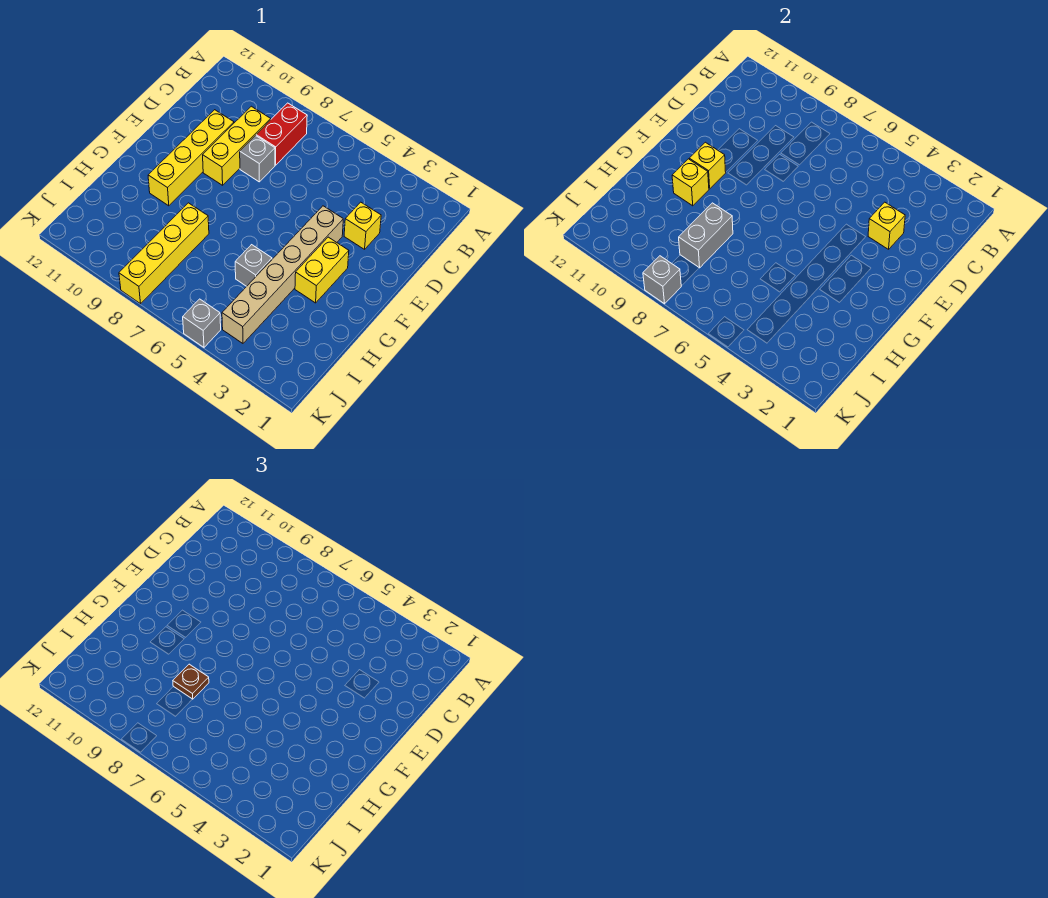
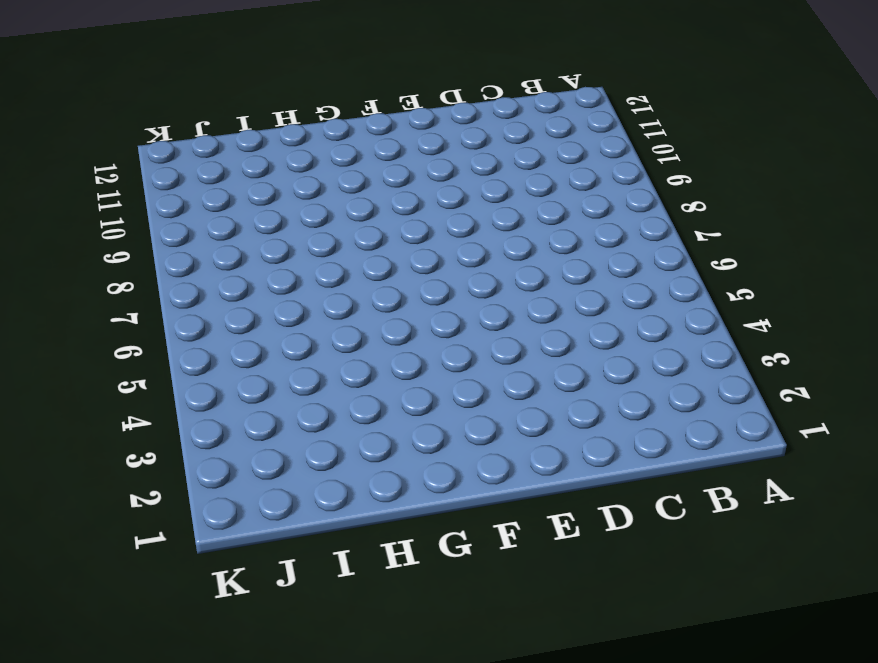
none -> red brick B8:C8 level 1
none -> yellow brick C9:E9 level 1
none -> yellow brick D3 level 1

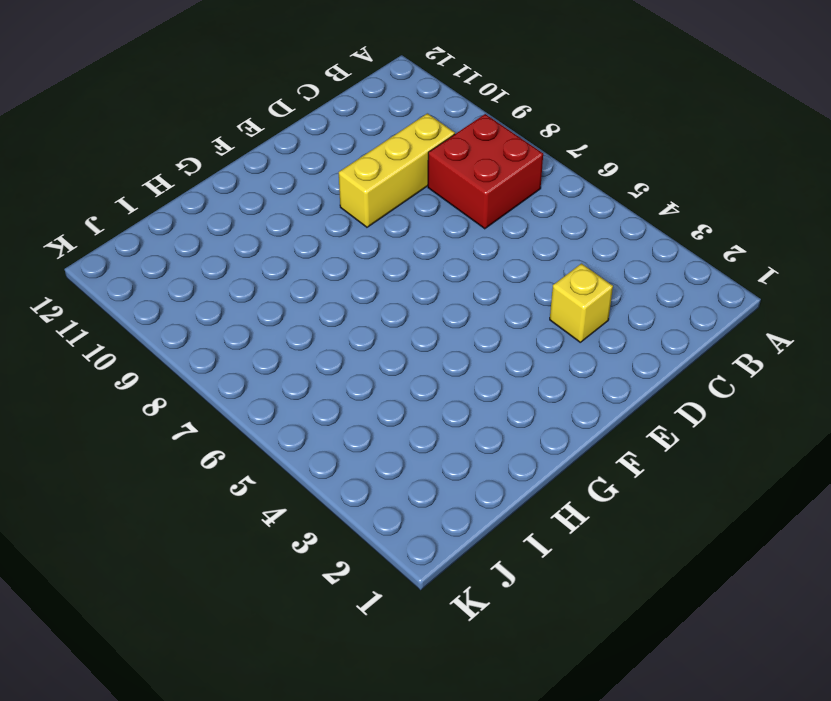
red brick B7:C8 level 1 -> red brick B8:C8 level 1
none -> grey brick D8 level 1
none -> yellow brick D10:G10 level 1
none -> tan brick E4:J4 level 1

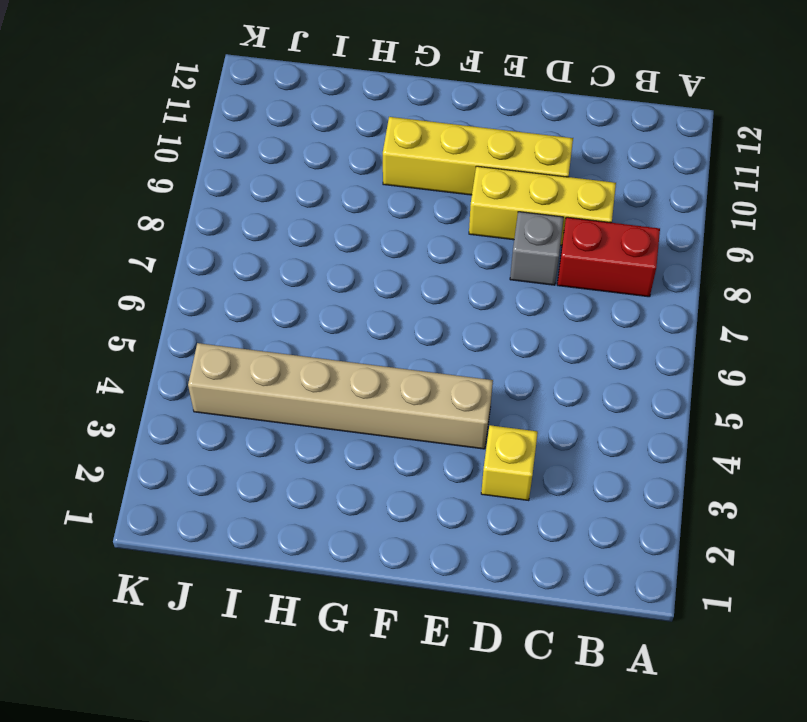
none -> yellow brick F3:G3 level 1
none -> grey brick H5 level 1
none -> yellow brick H8:K8 level 1

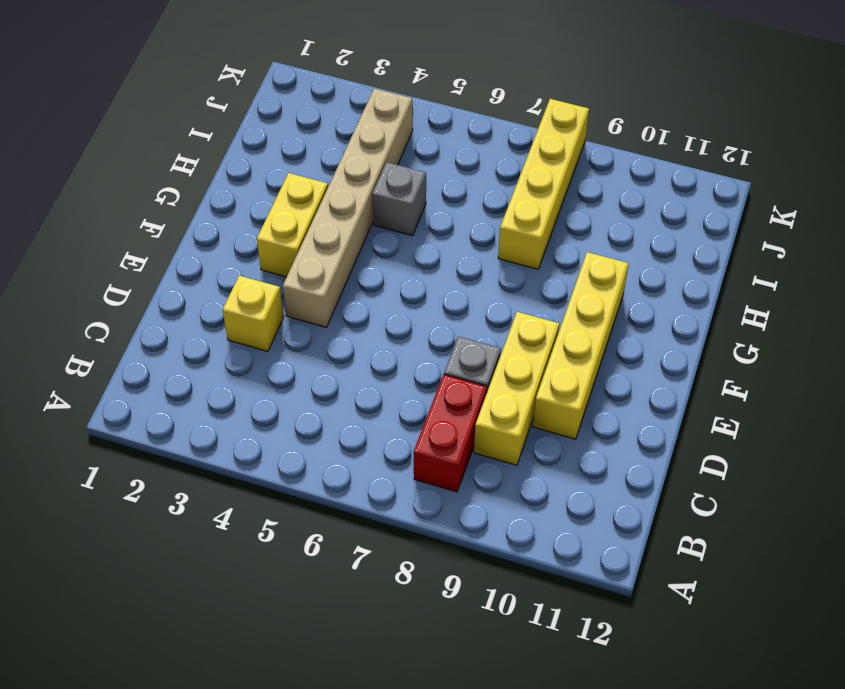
none -> grey brick K5 level 1
none -> yellow brick D3 level 2
none -> yellow brick F10 level 2

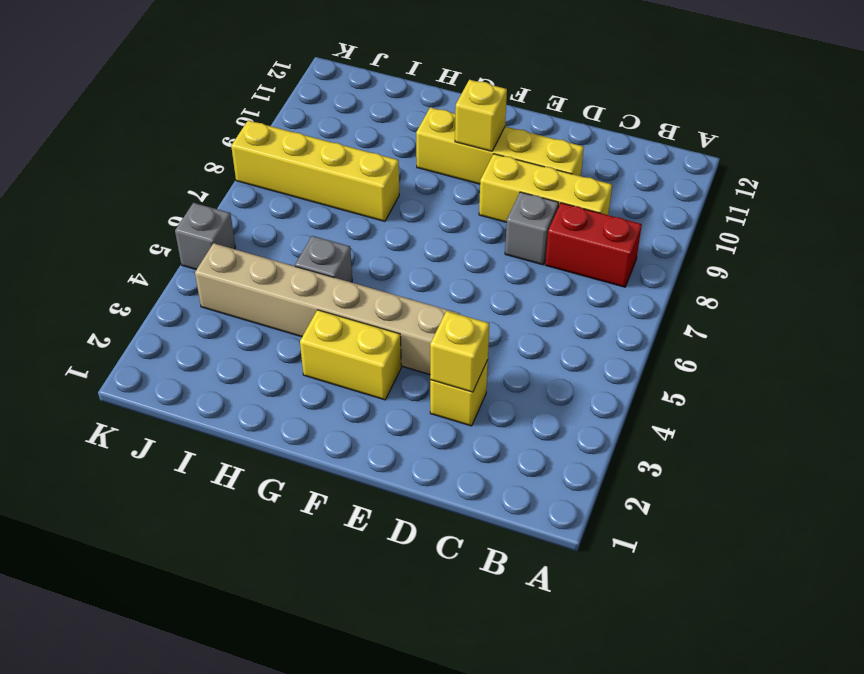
none -> yellow brick G10 level 2
none -> grey brick H8:I8 level 2
none -> grey brick K8 level 2

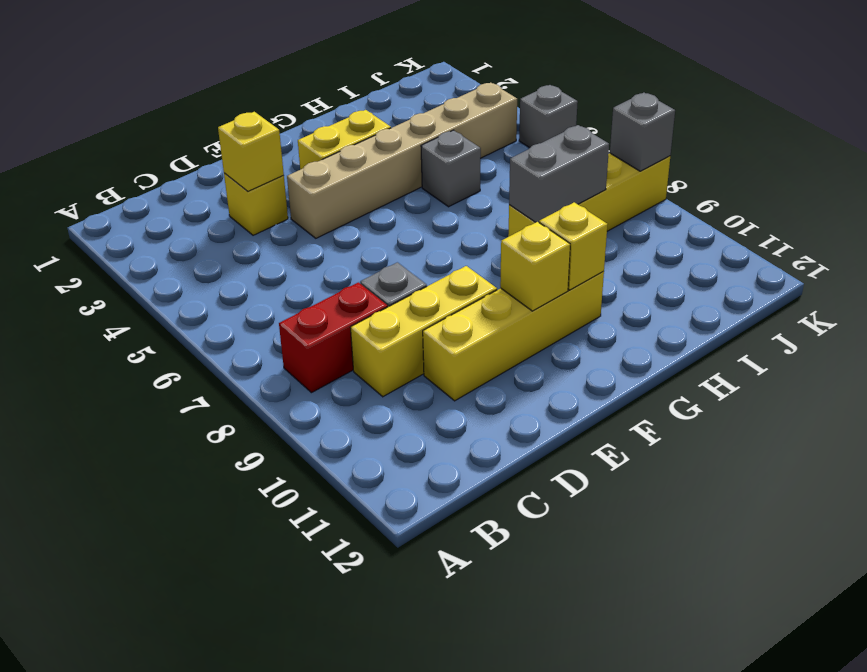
none -> brown plate H8 level 3

